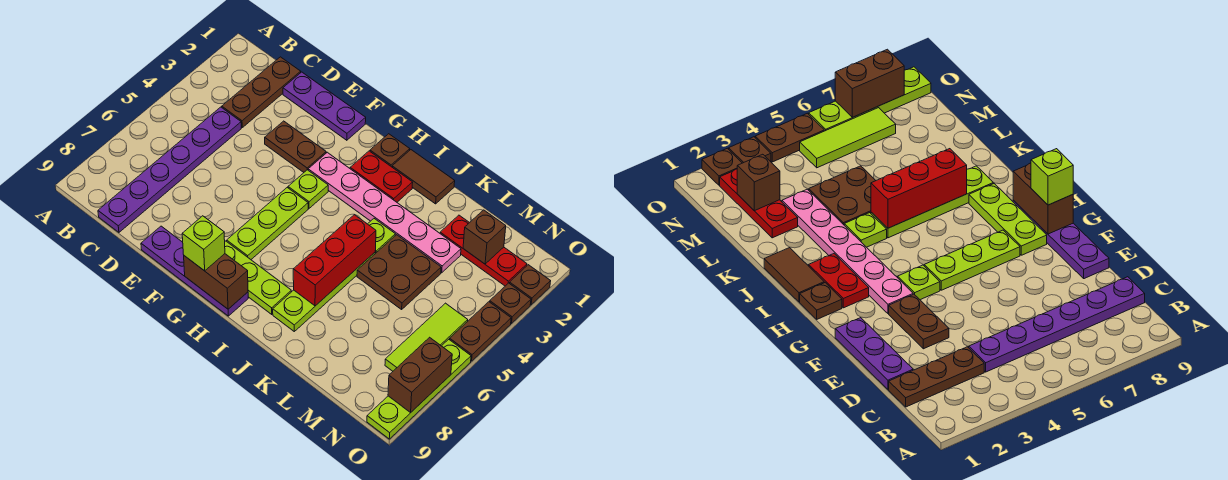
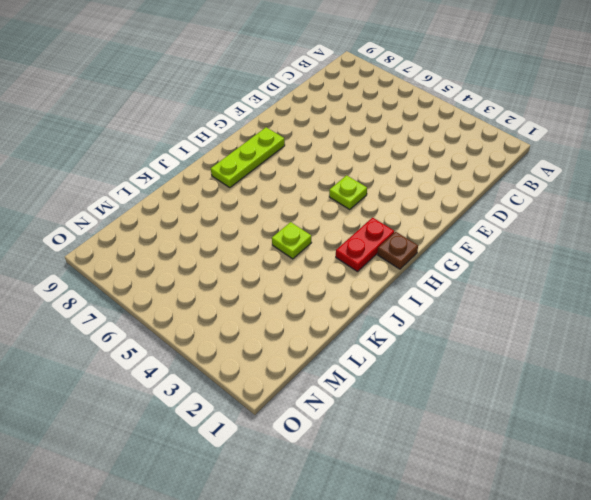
none -> brown plate C1:C3 level 1
none -> purple plate C4:C9 level 1
none -> purple plate D1:F1 level 1

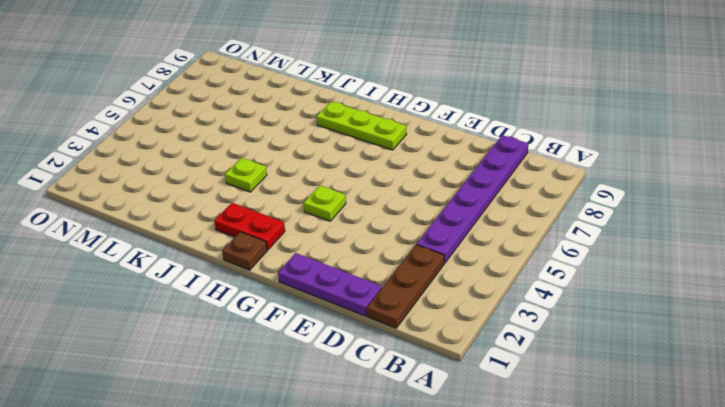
none -> brown plate E3:F3 level 1
none -> purple plate E9:H9 level 1
none -> pink plate G3:L3 level 1

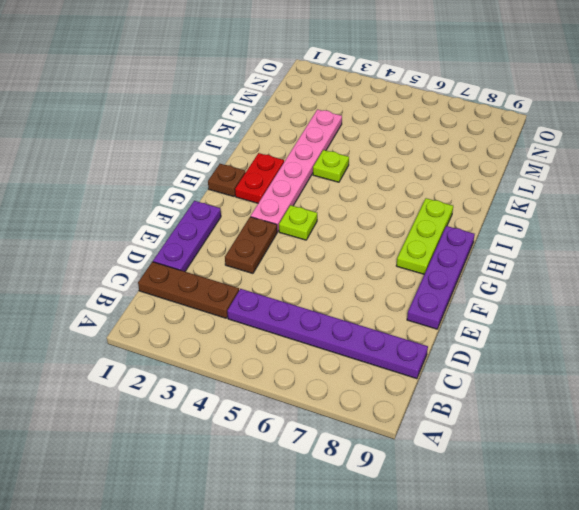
none -> lime plate G5:G7 level 1
none -> brown tile I1:J1 level 1
none -> lime plate J5:J8 level 1

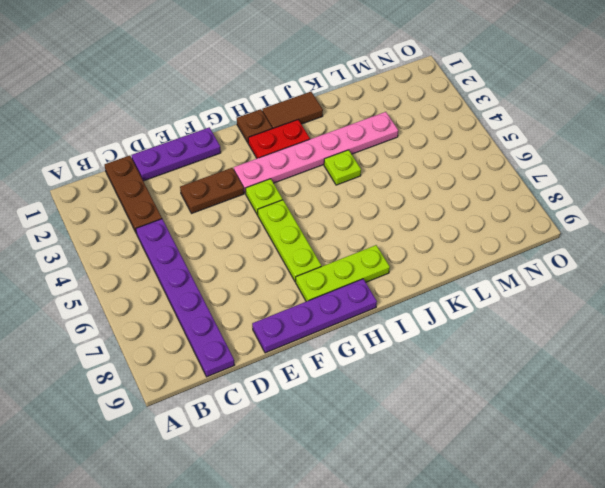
none -> lime plate J5:J8 level 1
none -> brown plate K4:L5 level 1
none -> red plate L2:N2 level 1

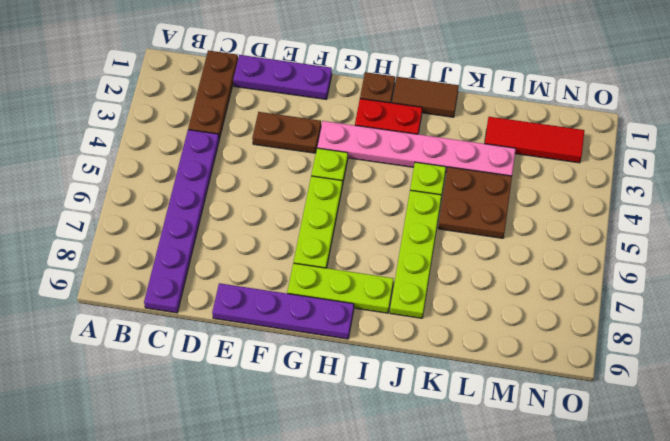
red tile L2:N2 level 1 -> red plate L2:N2 level 1
none -> lime tile N5:N7 level 1
none -> brown plate O2 level 1
none -> brown plate O3 level 1

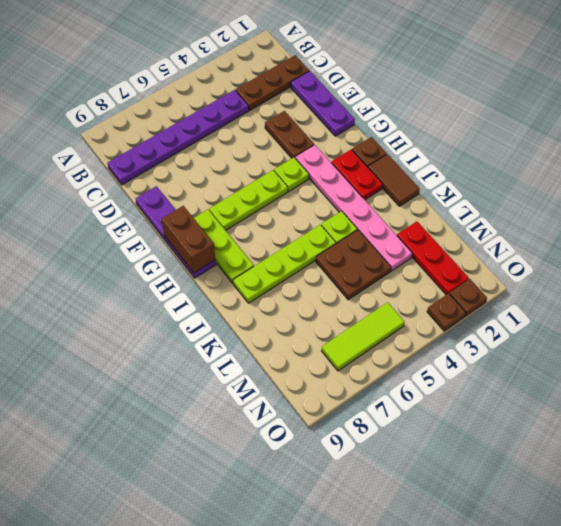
none -> brown plate O4:O5 level 1
none -> lime plate O6:O9 level 1
none -> red brick J5:J7 level 2

